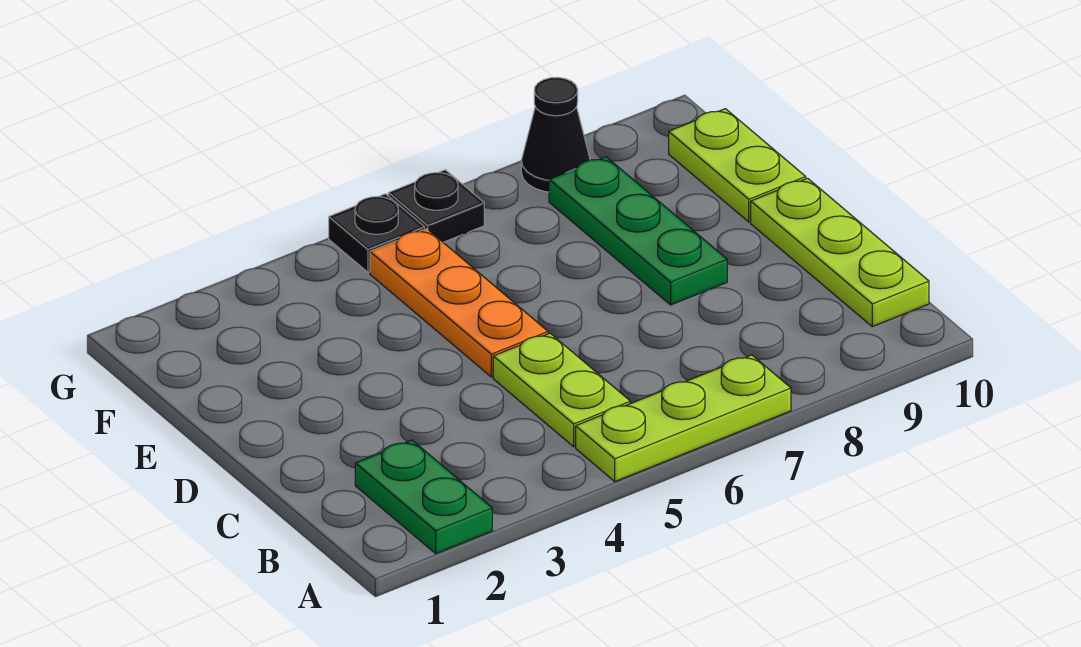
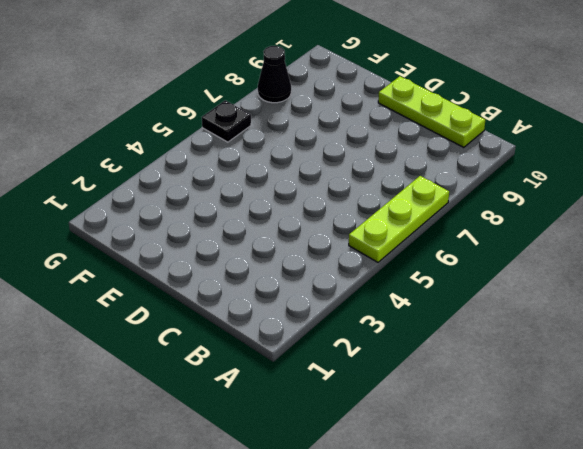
none -> green plate A2:B2 level 1
none -> lime plate B5:C5 level 1

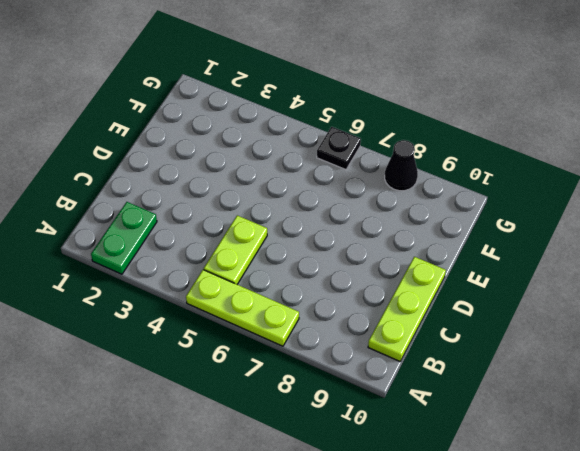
none -> orange plate D5:F5 level 1
none -> green plate D8:F8 level 1

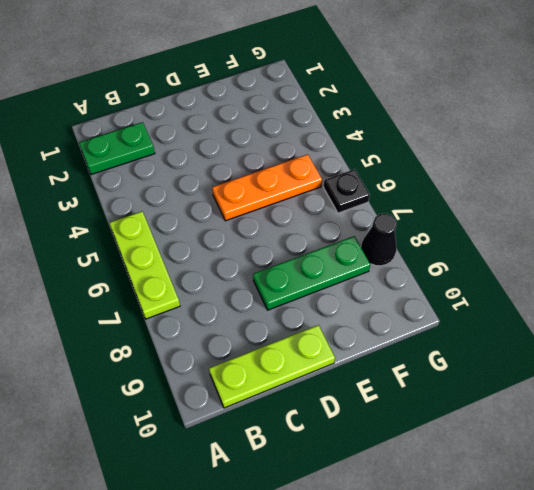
none -> lime plate B5:C5 level 1
none -> lime plate E10:F10 level 1

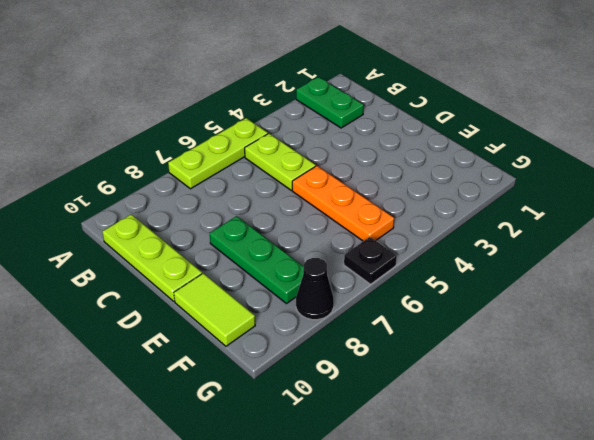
lime tile E10:F10 level 1 -> lime plate E10:F10 level 1
none -> black plate G5 level 1

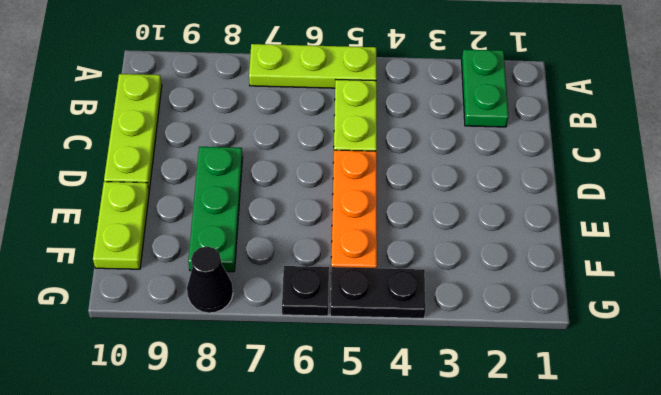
black plate G4:G5 level 1 -> black plate G5 level 1

